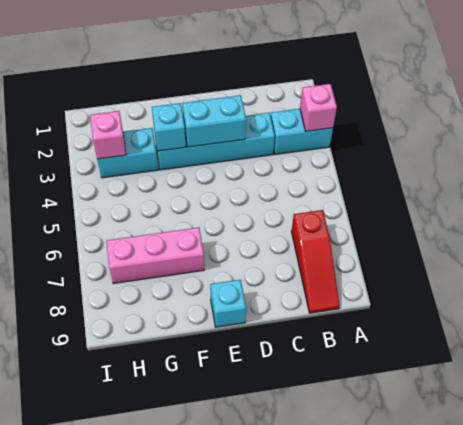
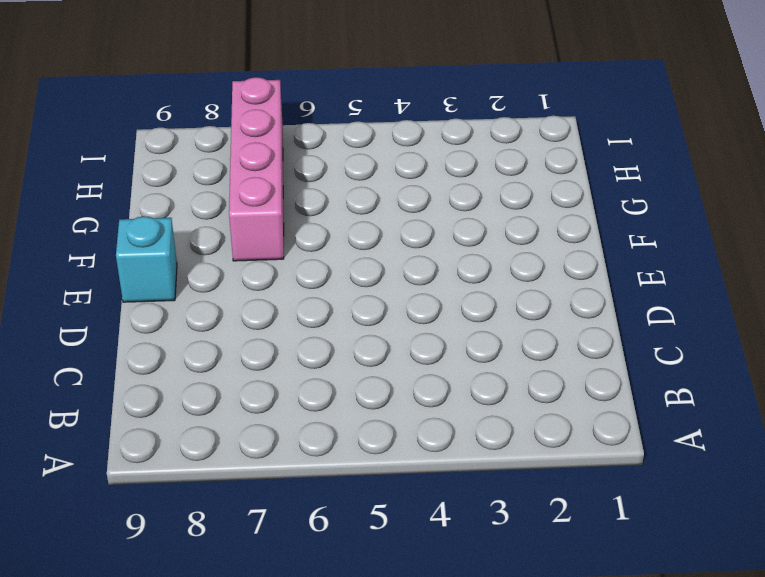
pink brick F7:I7 level 1 -> pink brick F7:H7 level 1
none -> cyan brick A3:B3 level 1
none -> red slope B7:B9 level 1 top 7

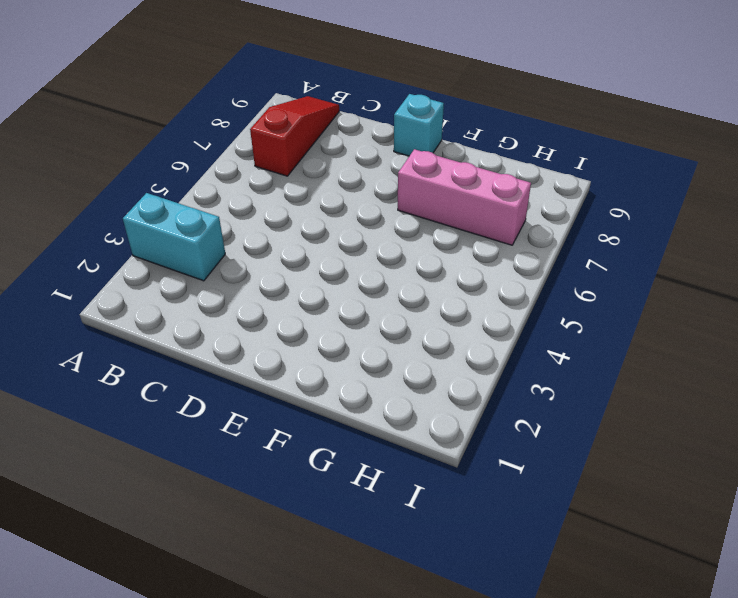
none -> cyan brick C3:F3 level 1
none -> cyan brick G3:H3 level 1

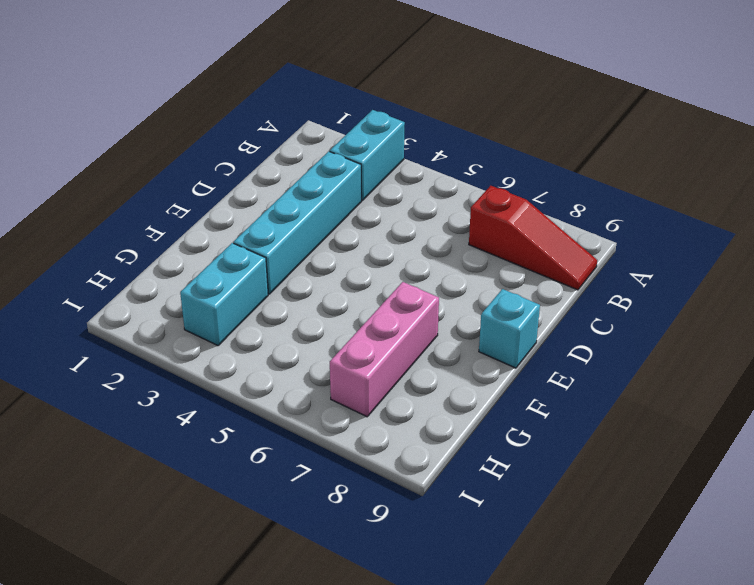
none -> pink brick A3 level 2
none -> cyan brick D3:E3 level 2

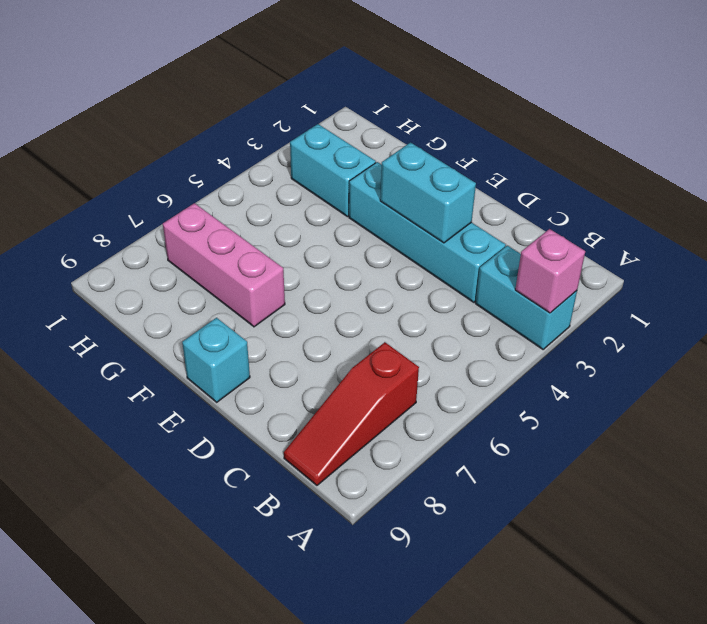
none -> cyan brick F3 level 2
none -> pink brick H3 level 2

